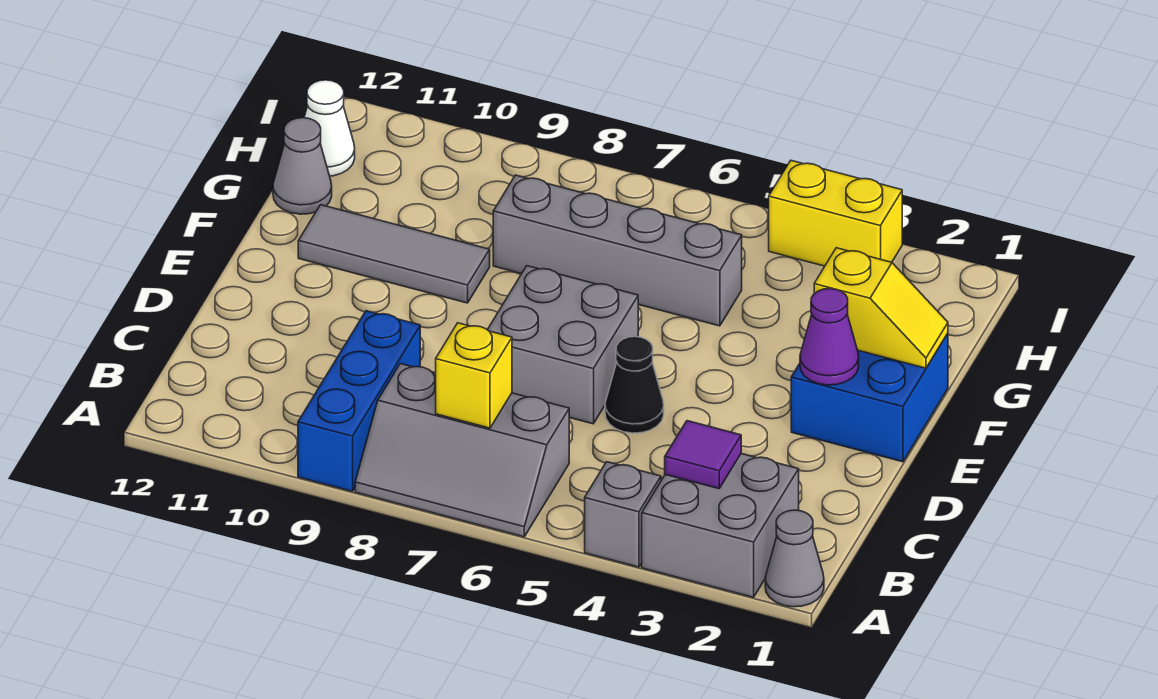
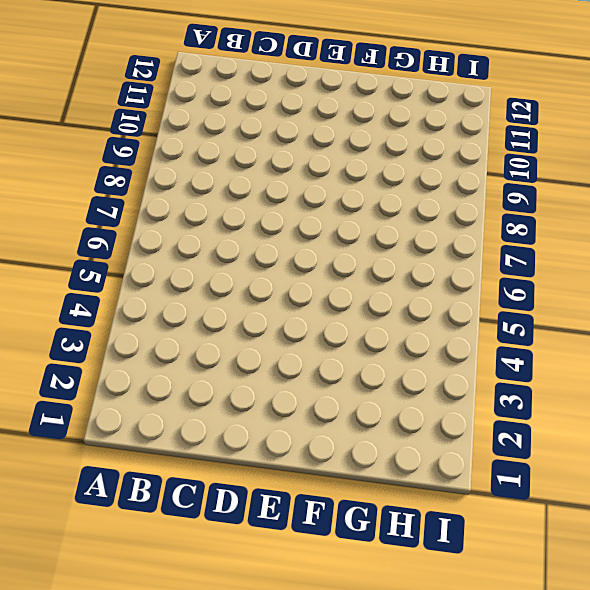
none -> grey cone A1 level 1
none -> grey brick A2:B3 level 1
none -> grey brick A4 level 1

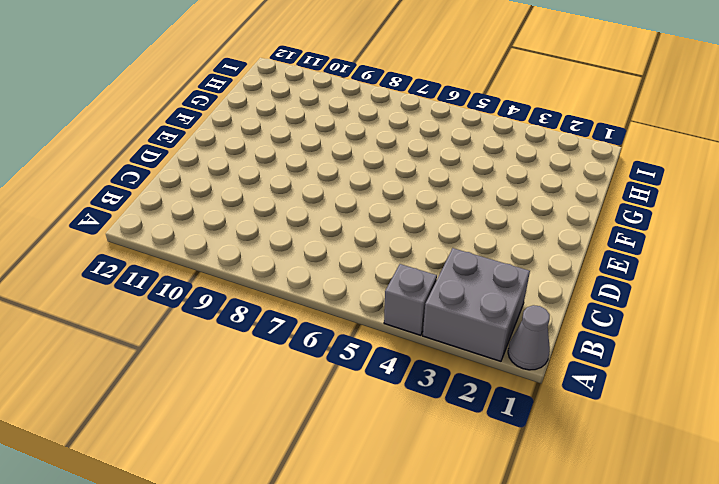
none -> grey slope A6:B8 level 1 top B
none -> blue brick A9:C9 level 1
none -> black cone D5 level 1

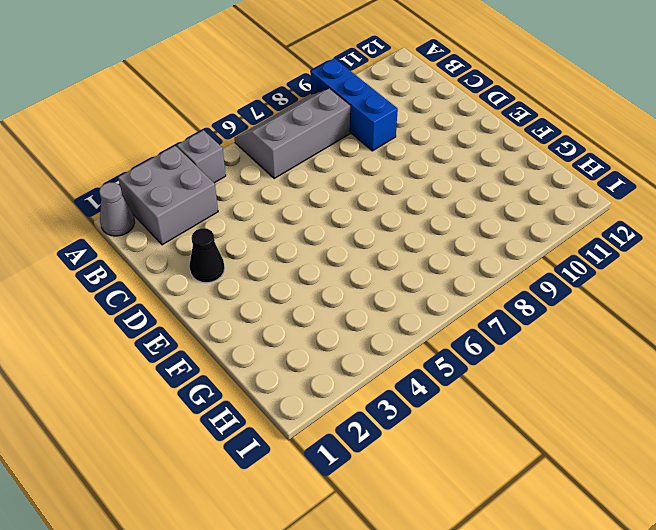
black cone D2 level 1 -> black cone D5 level 1
none -> grey brick D6:E7 level 1
none -> blue brick E1:F2 level 1
none -> grey tile F9:F11 level 1

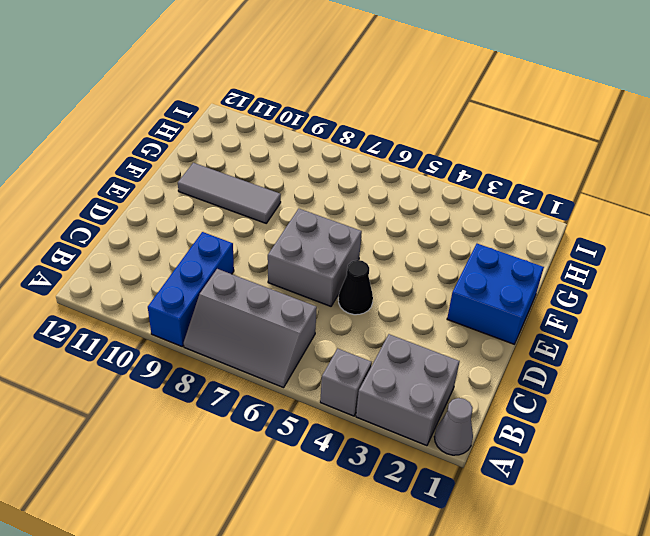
none -> grey brick G5:G8 level 1
none -> grey cone G12 level 1
none -> white cone H12 level 1

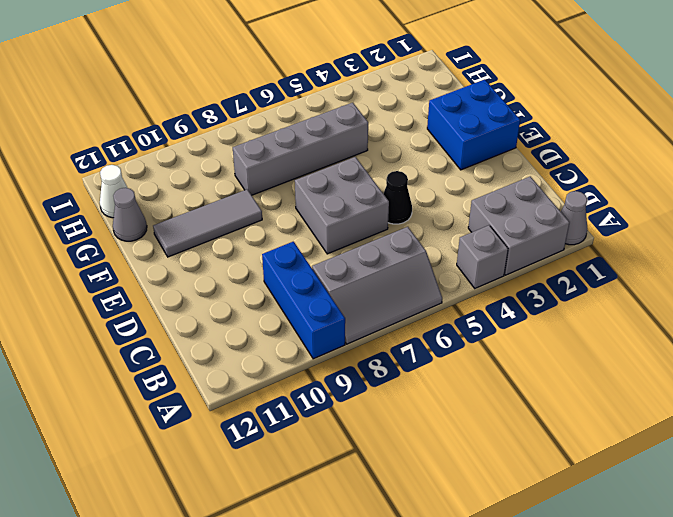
none -> yellow brick I3:I4 level 1
none -> purple tile B3 level 2
none -> yellow brick B7 level 2

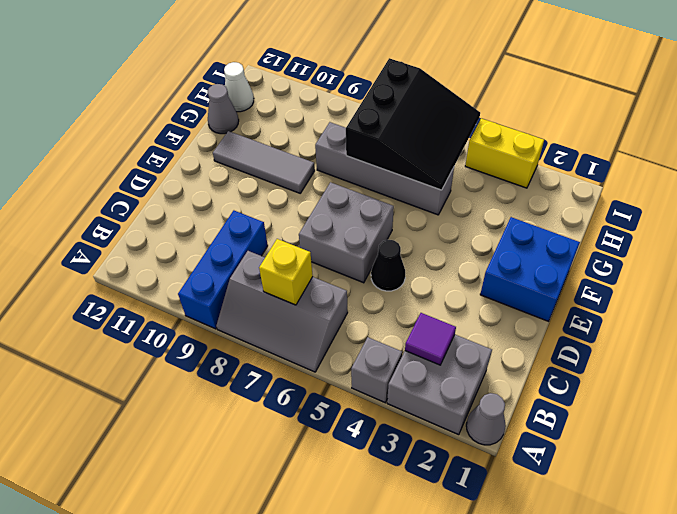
black slope G5:I7 level 2 top 7 -> none
none -> purple cone E2 level 2
none -> yellow slope F1:F2 level 2 top 2

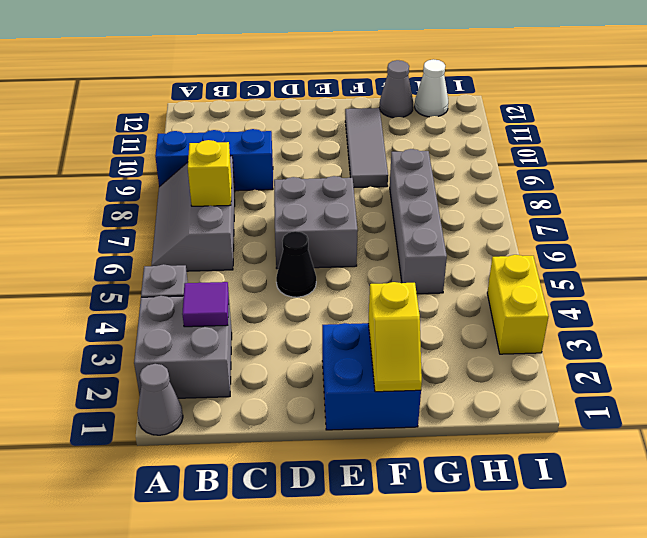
none -> purple cone E2 level 2

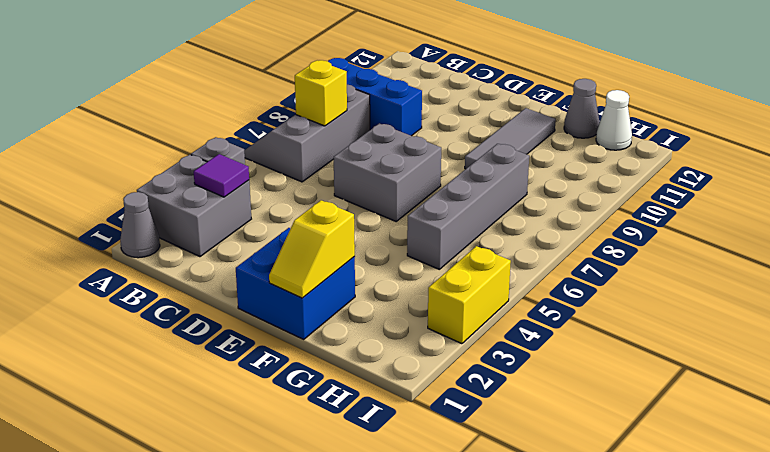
none -> black cone D5 level 1
none -> purple cone E2 level 2

